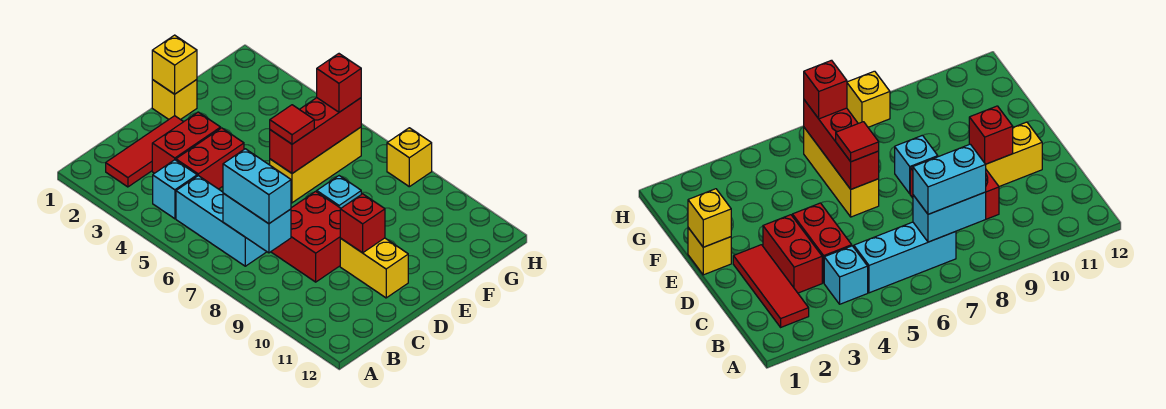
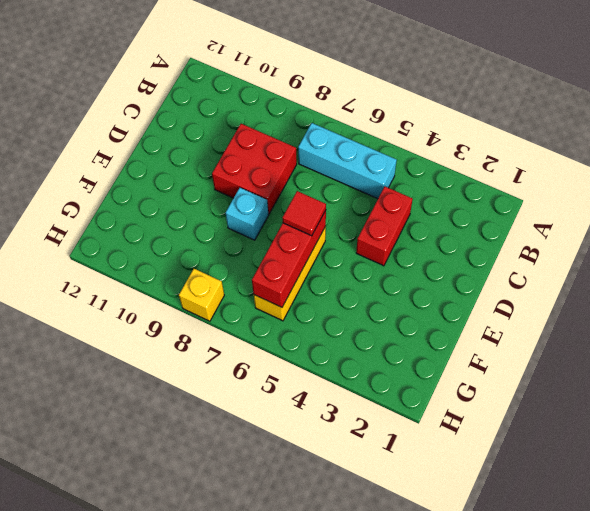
none -> red tile B2:D2 level 1
none -> cyan brick B4 level 1
none -> red brick C3:D3 level 1

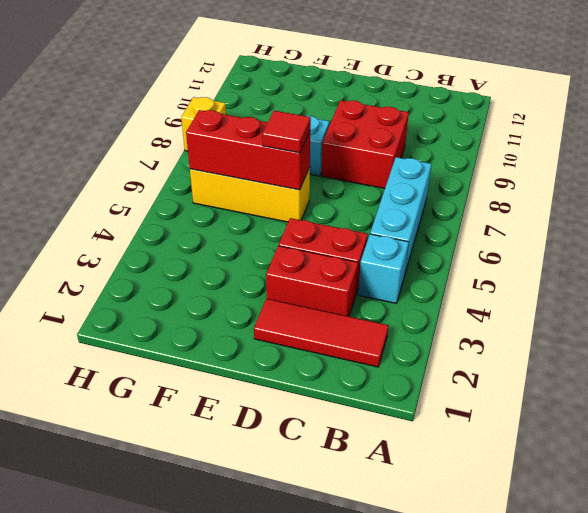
none -> yellow brick D10:D11 level 1
none -> yellow brick E1 level 1
none -> cyan brick B7:B8 level 2

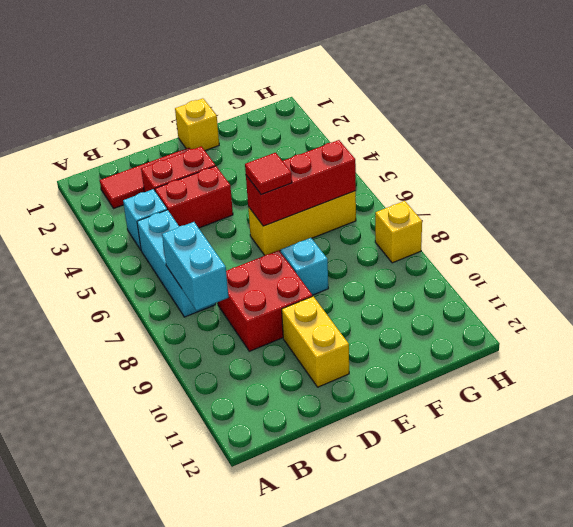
none -> red brick D10 level 2
none -> yellow brick E1 level 2
none -> cyan brick B7:B8 level 3

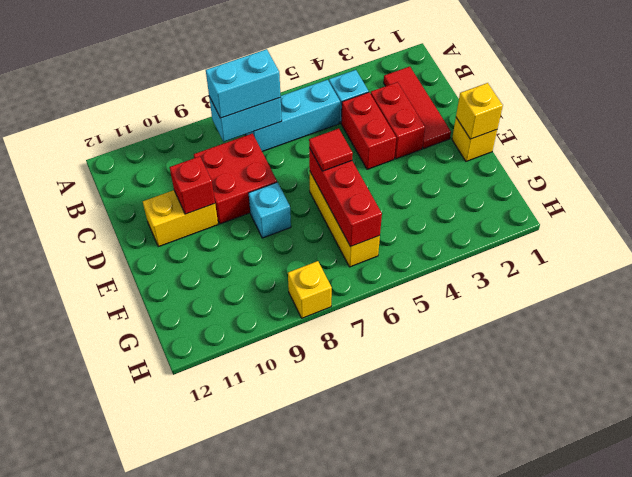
none -> red brick G6 level 3

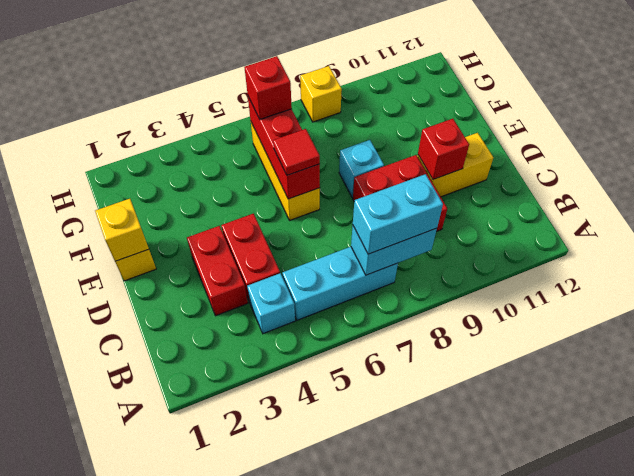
none -> red tile B2:D2 level 1

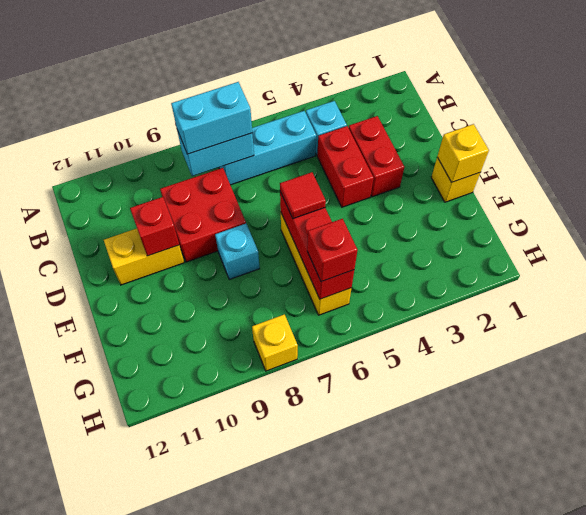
none -> red tile B2:D2 level 1

